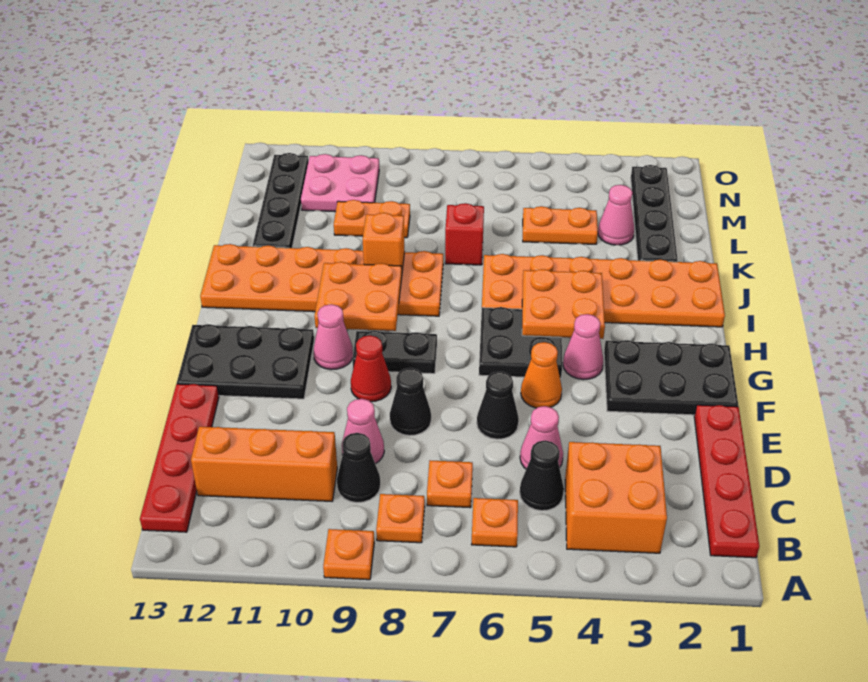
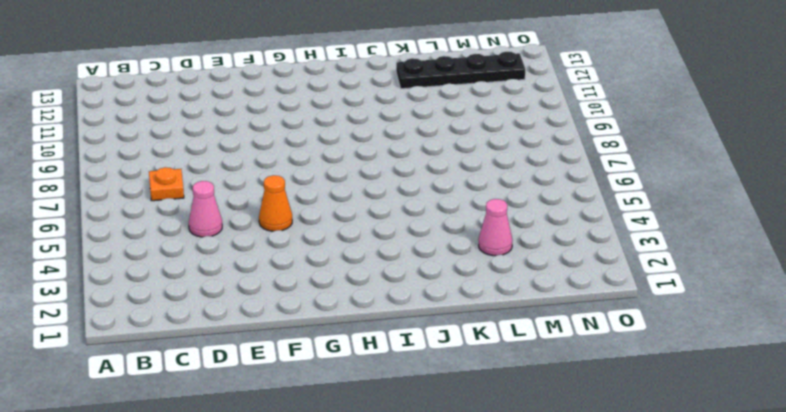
none -> orange plate A9 level 1
none -> red plate B1:E1 level 1
none -> orange brick B3:C4 level 1
none -> orange plate B6 level 1

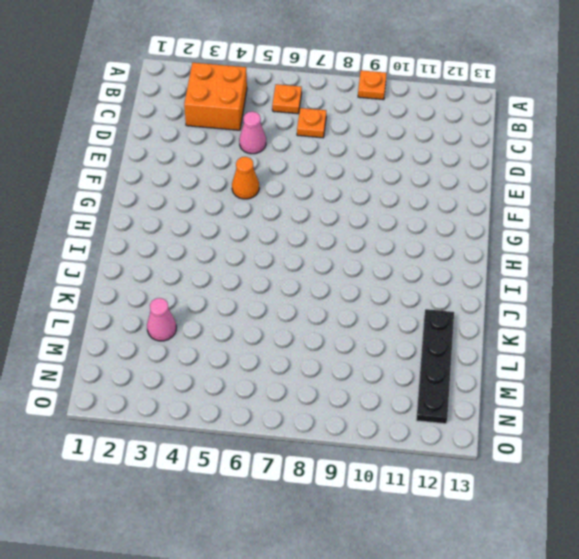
none -> red plate B1:E1 level 1
none -> orange plate B8 level 1
none -> red plate B13:E13 level 1
none -> black cone C5 level 1

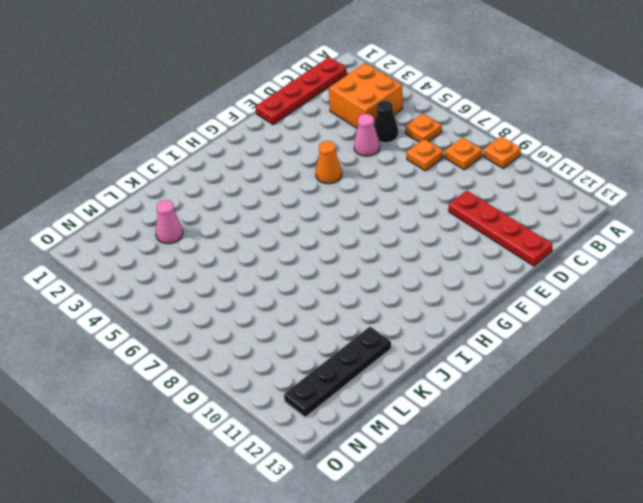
red plate D10:D13 level 1 -> red plate B13:E13 level 1
none -> black cone C9 level 1
none -> orange brick C10:C12 level 1
none -> pink cone D9 level 1
none -> black cone E6 level 1

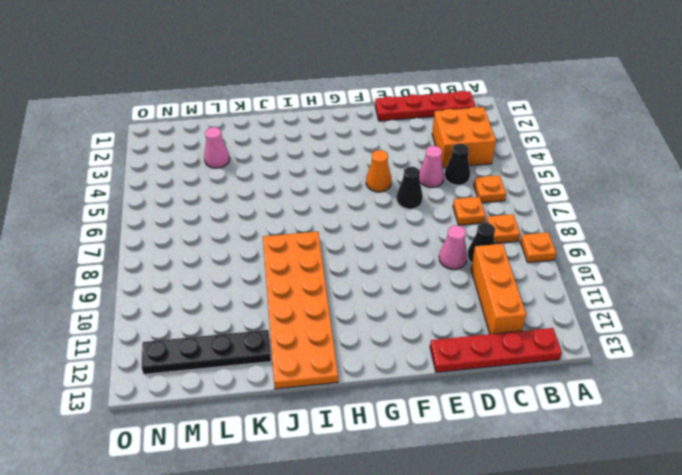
none -> black cone E8 level 1
none -> black plate F1:G3 level 1
none -> red cone F9 level 1
none -> black plate F11:G13 level 1

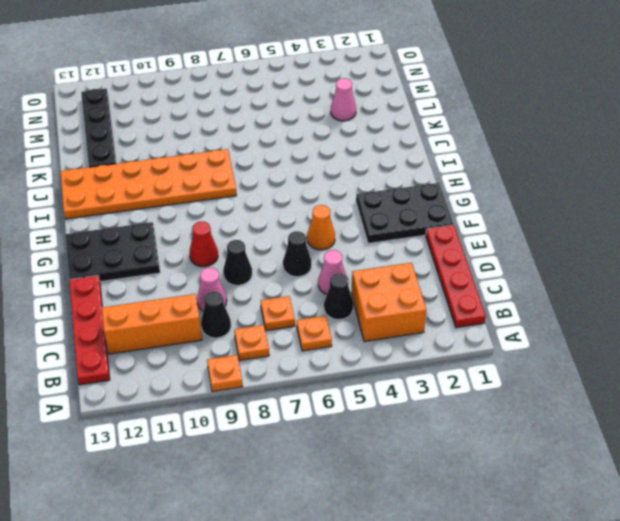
none -> pink cone G4 level 1
none -> black plate G5:H6 level 1
none -> black plate G8:G9 level 1
none -> pink cone G10 level 1

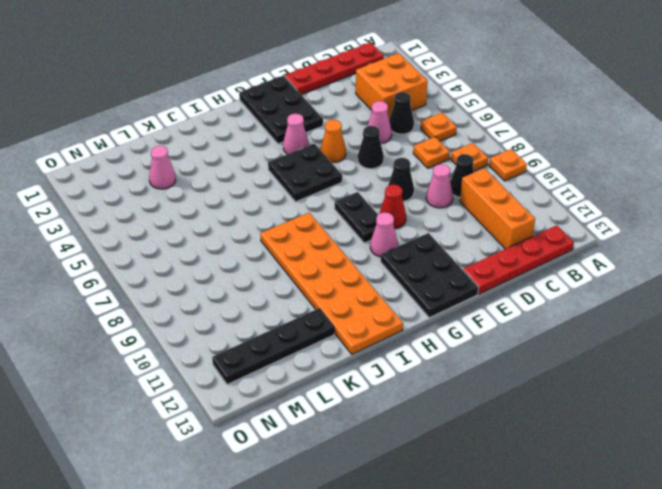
none -> orange plate I1:J6 level 1
none -> black plate K2:N2 level 1
none -> red brick K7 level 1
none -> orange plate L4:L5 level 1

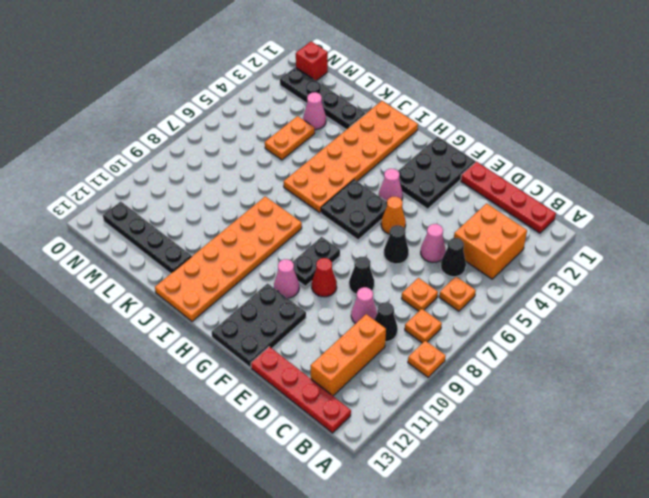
red brick N1 level 1 -> red brick K7 level 1
none -> orange plate L9:L10 level 1
none -> pink plate M10:N11 level 1
none -> orange plate H4:I5 level 2
none -> orange plate H9:I10 level 2

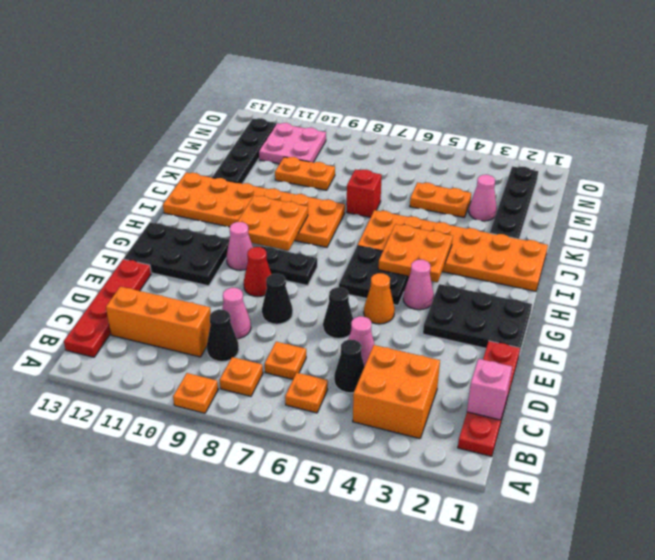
pink brick C1 level 2 -> none
none -> orange brick J9 level 2

